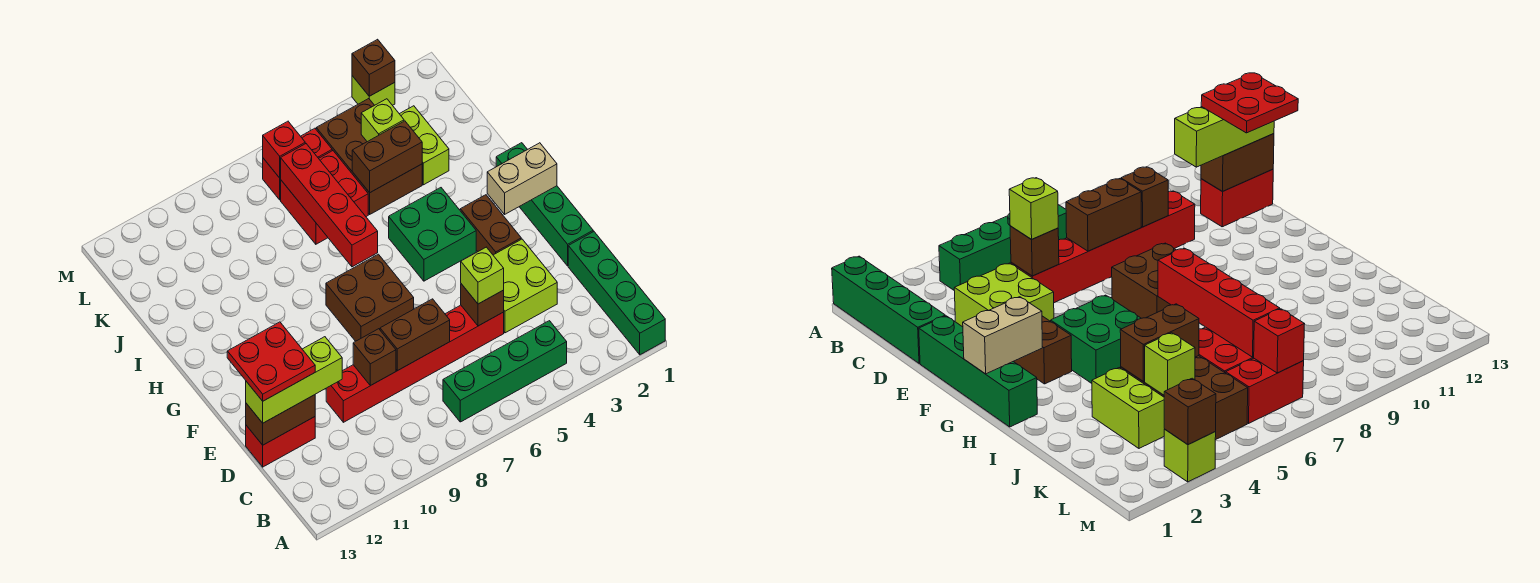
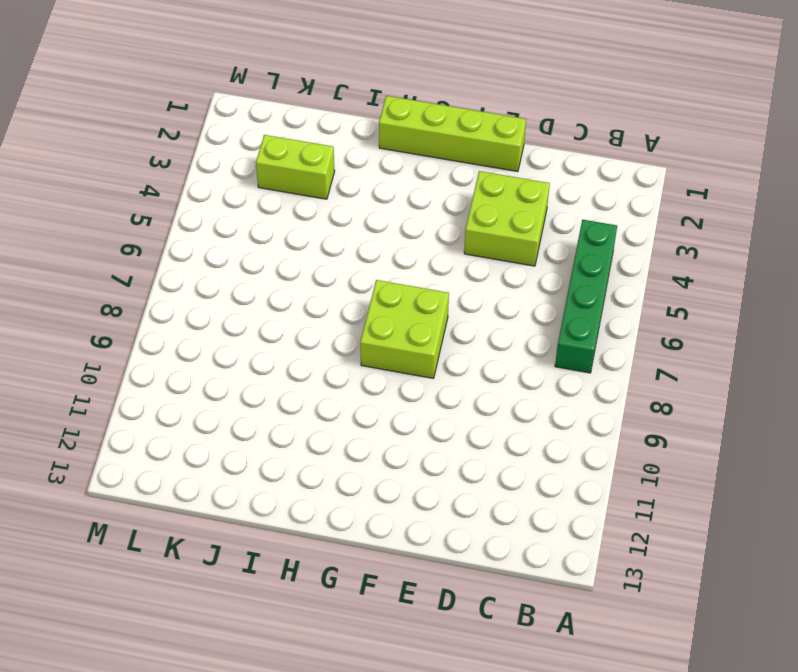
lime brick E1:H1 level 1 -> green brick E1:H1 level 1
lime brick F7:G8 level 1 -> brown brick F7:G8 level 1
none -> green brick A1:D1 level 1
none -> red brick D5:D10 level 1
none -> red brick D12:D13 level 1

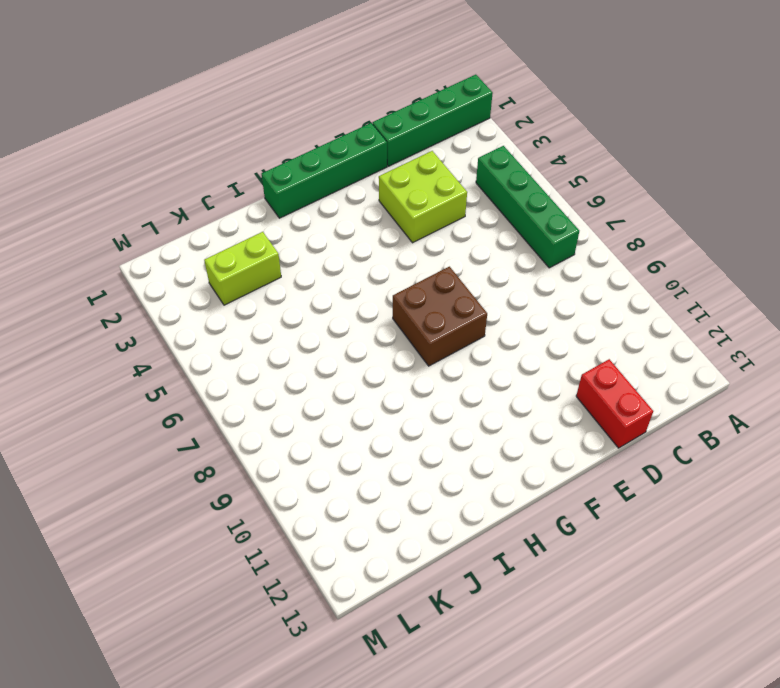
none -> red brick D5:D10 level 1
none -> brown brick F3:G3 level 1
none -> green brick G4:H5 level 1

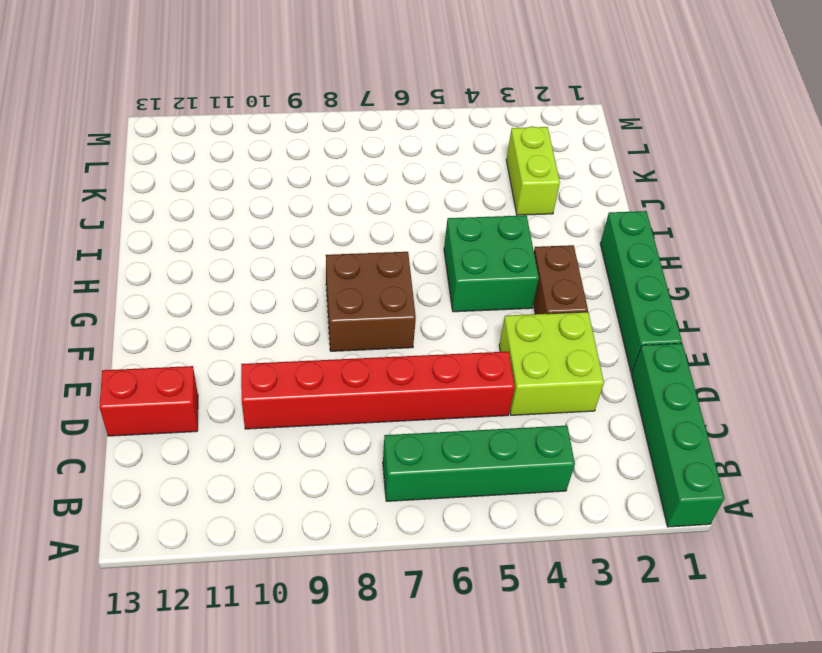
none -> brown brick J4:L5 level 1
none -> red brick J6:K7 level 1
none -> red brick L6:L7 level 1

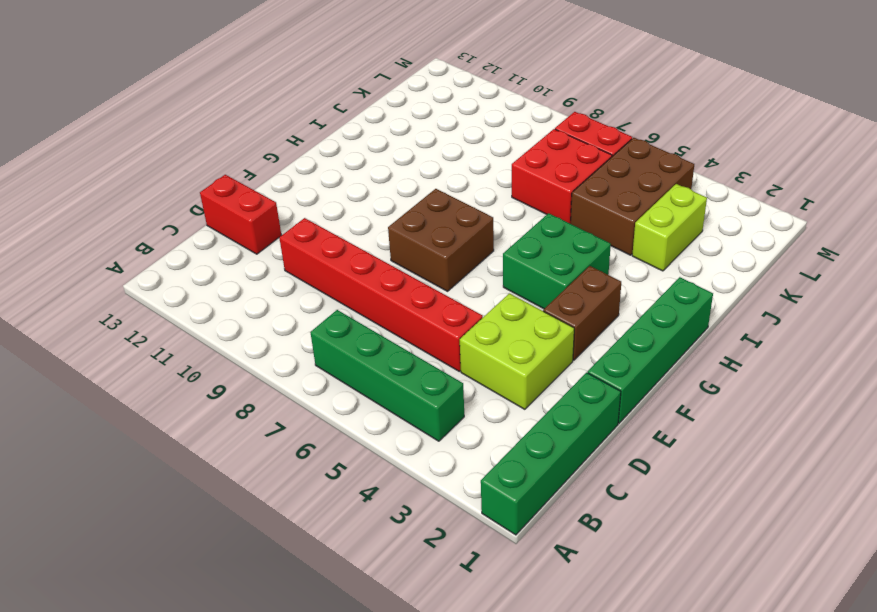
none -> lime brick M3 level 1
none -> brown brick D5 level 2
none -> brown brick D7:D8 level 2

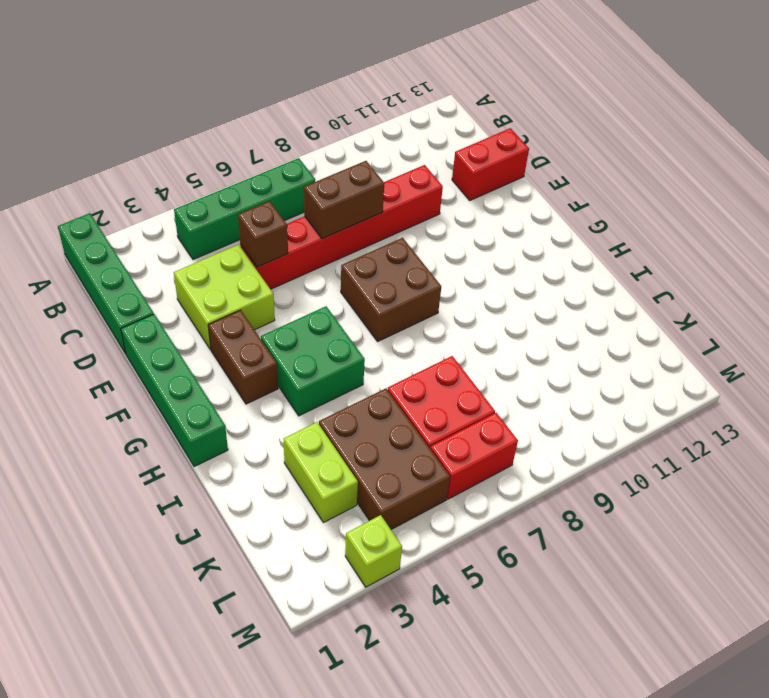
none -> brown brick D9 level 2
none -> brown brick D12:D13 level 2
none -> tan brick G1:G2 level 2

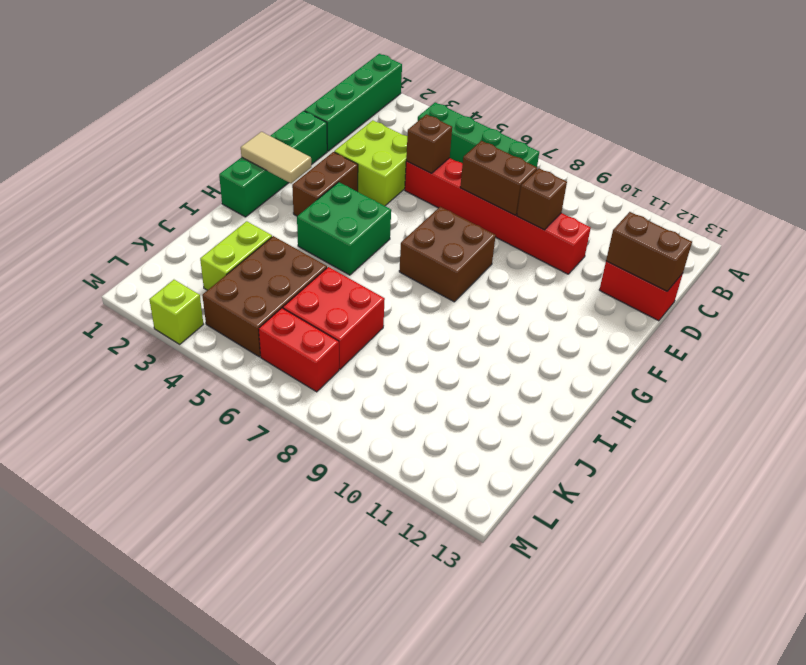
tan tile G1:G2 level 2 -> tan brick G1:G2 level 2
none -> red brick H7:K7 level 2
none -> brown brick J4:J5 level 2
none -> lime brick K4 level 2

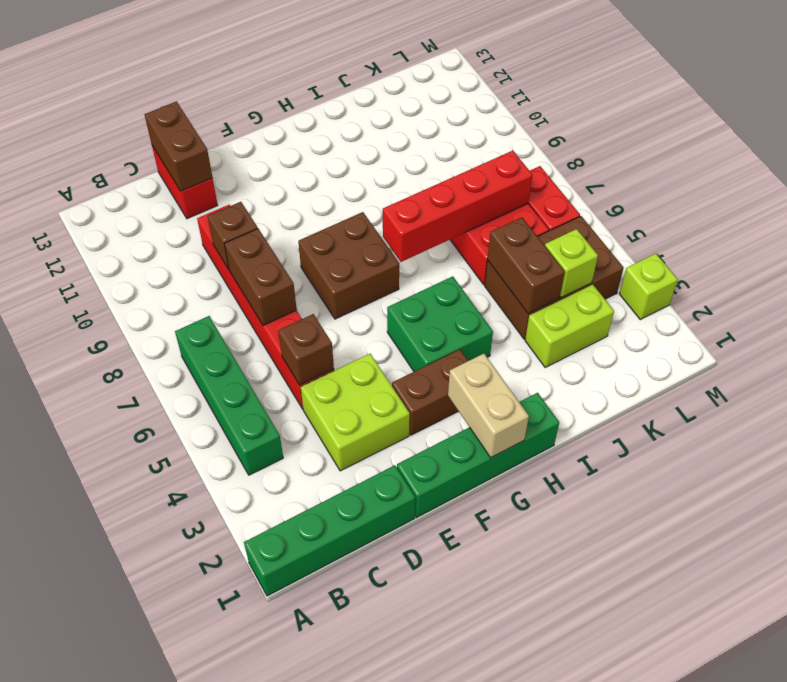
none -> red brick L7 level 2
none -> brown brick M3 level 2
none -> lime brick D5 level 3

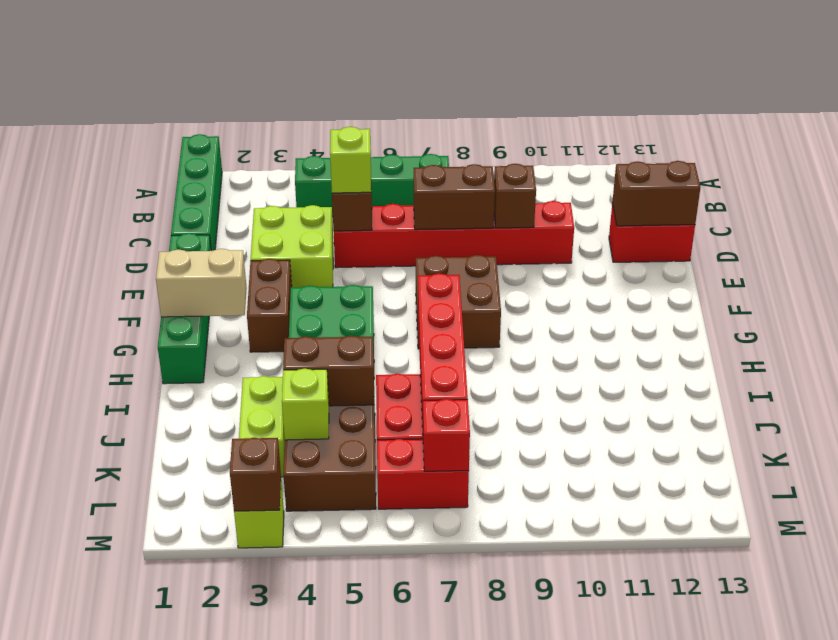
none -> lime brick D11:D13 level 3
none -> red plate D12:E13 level 4

